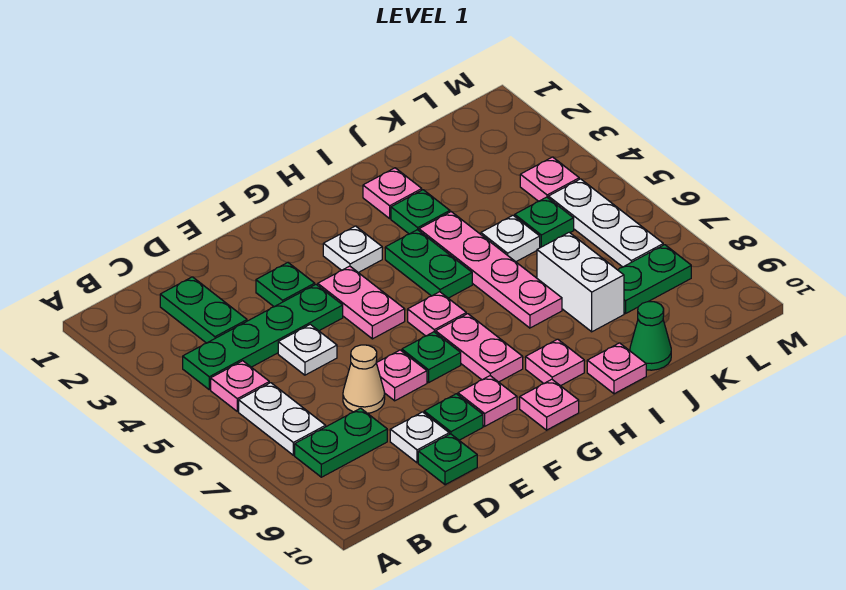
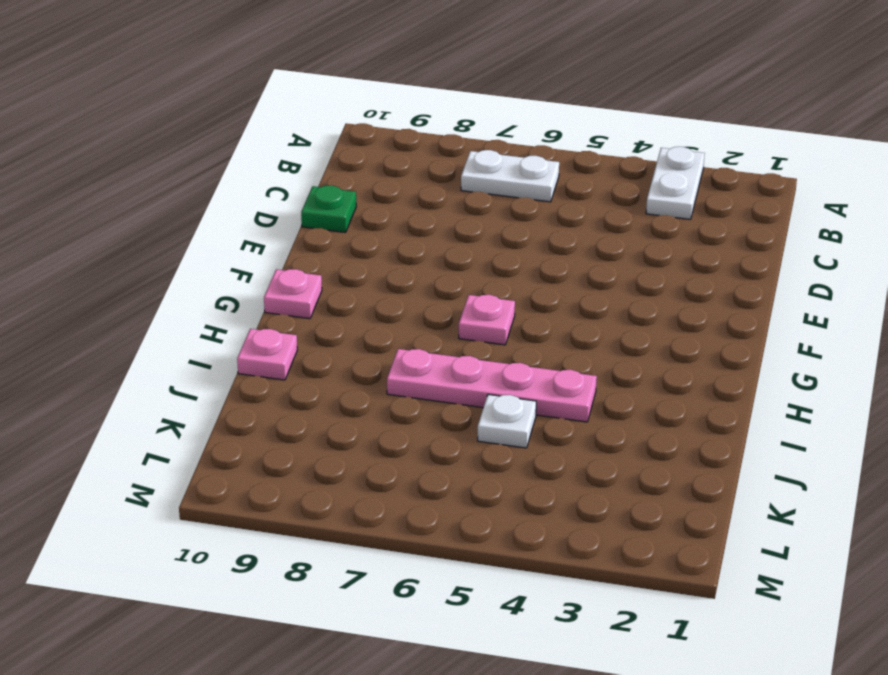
white plate A3:B3 level 1 -> none
none -> green plate B4:E4 level 1
none -> pink plate B5 level 1
none -> green plate B8:C8 level 1
none -> green plate C2:C3 level 1

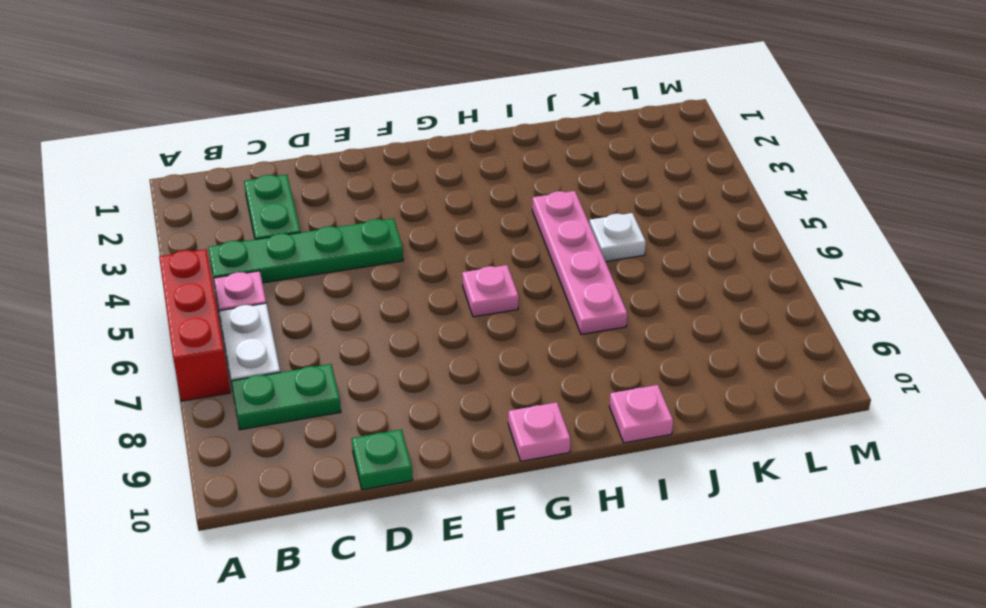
red brick A5:A7 level 1 -> none
none -> white plate D5 level 1
none -> tan cone D7 level 1
none -> white plate D9 level 1
none -> green plate E3 level 1

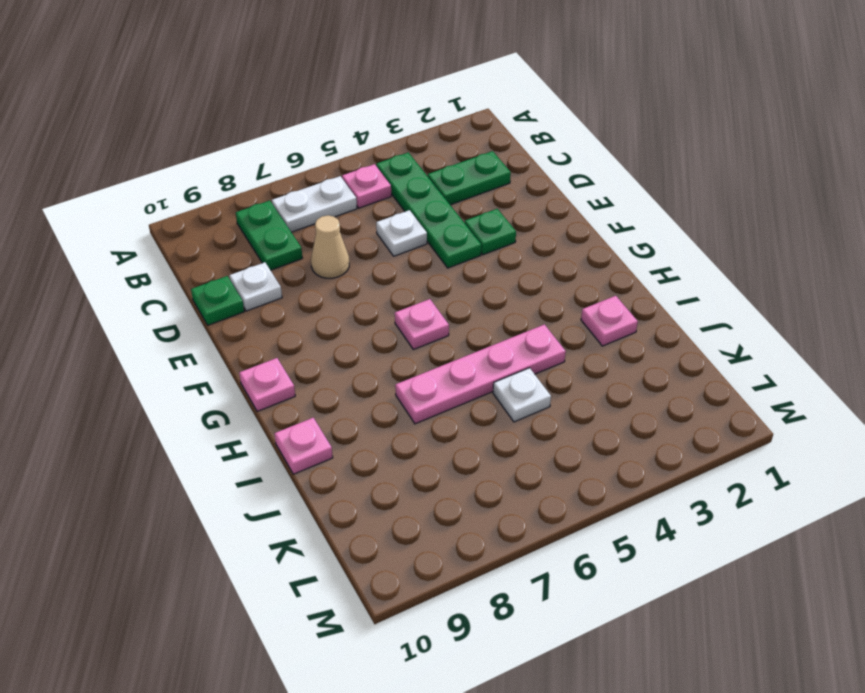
none -> pink plate E7 level 1
none -> green plate E9 level 1
none -> pink plate F4:F5 level 1
none -> green plate F7 level 1

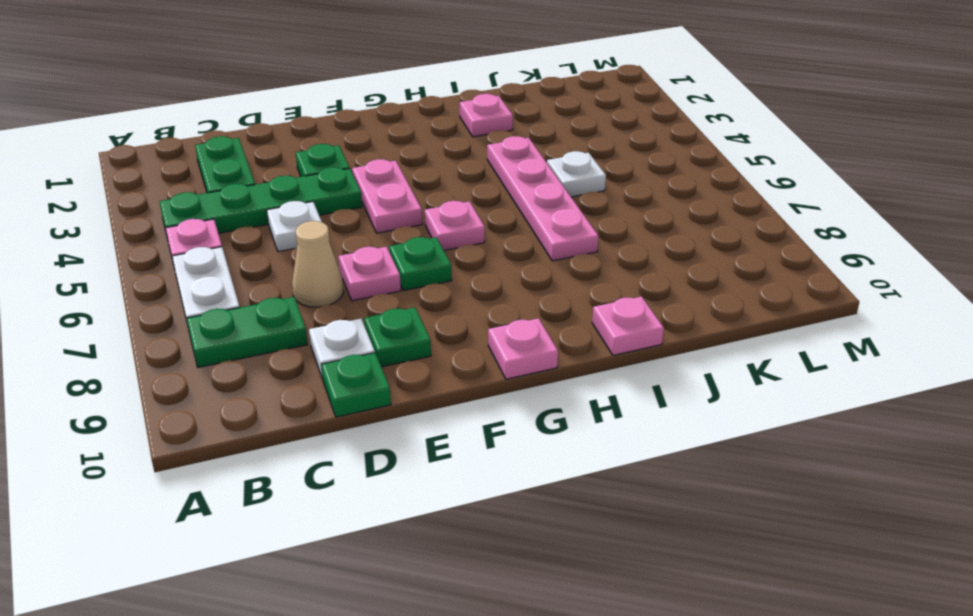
none -> pink plate F9 level 1
none -> white plate G3 level 1
none -> pink plate G7:G8 level 1
none -> green plate H4:H5 level 1

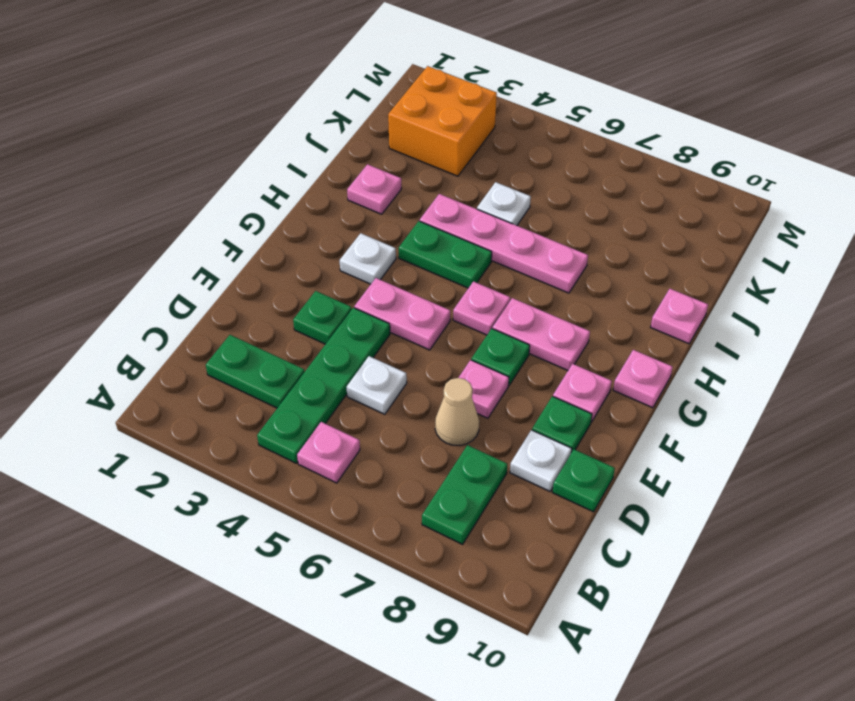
orange brick K2:L3 level 1 -> none
none -> white plate B6:B7 level 1
none -> pink plate H9 level 1
none -> green plate I3 level 1
none -> white brick J7:J8 level 1

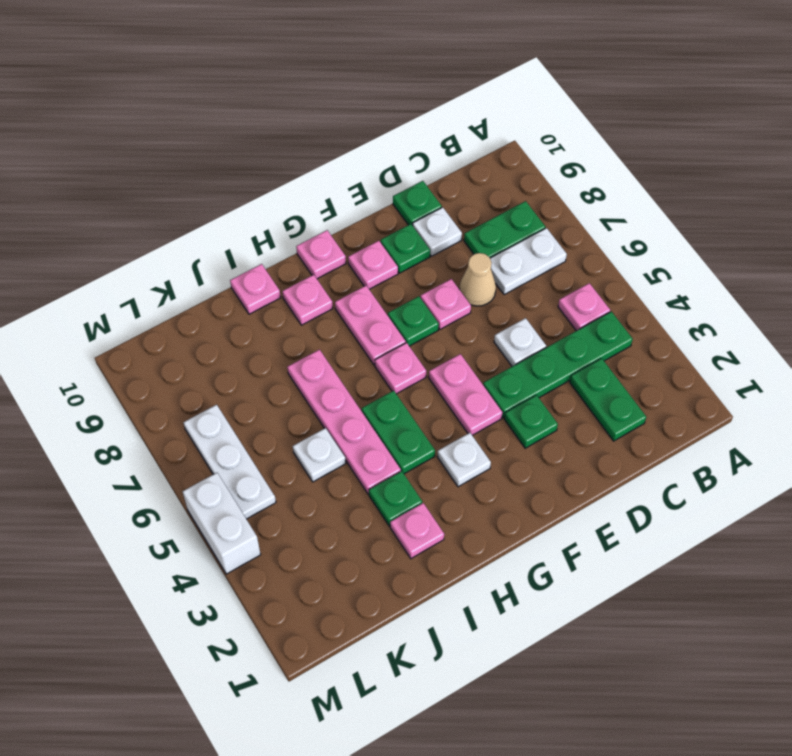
white plate B7:C7 level 1 -> white plate B6:B7 level 1
white brick M4:M5 level 1 -> white brick J7:J8 level 1
none -> green cone J10 level 1
none -> green plate K5 level 1
none -> green plate K8:L8 level 1
none -> pink plate L4 level 1

